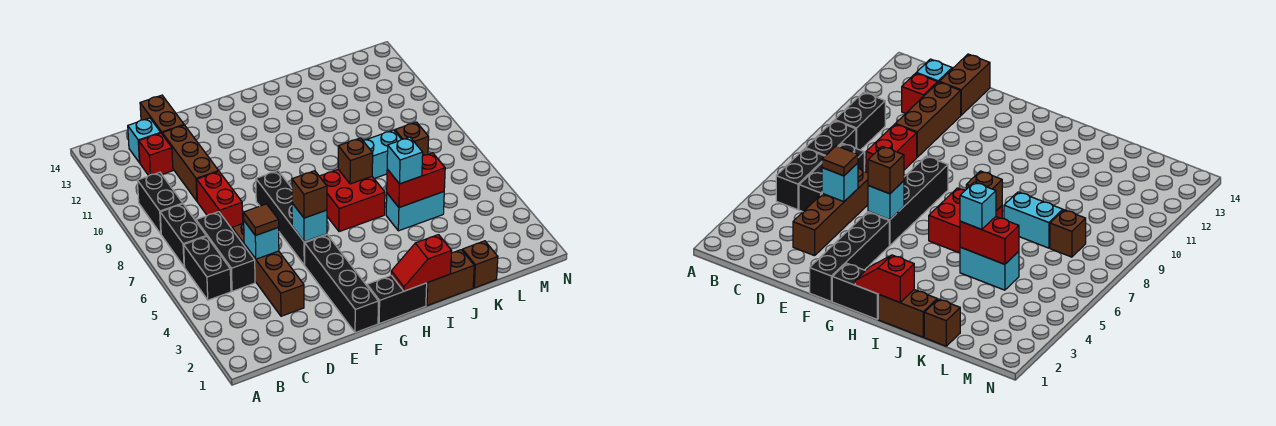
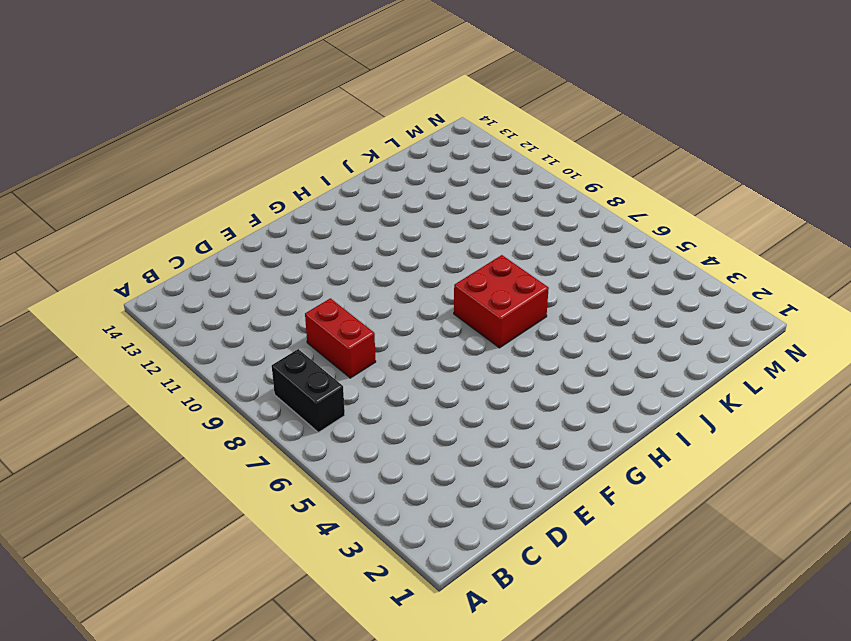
none -> black brick B5:B6 level 1
none -> black brick B9:B10 level 1
none -> black brick C5:C7 level 1

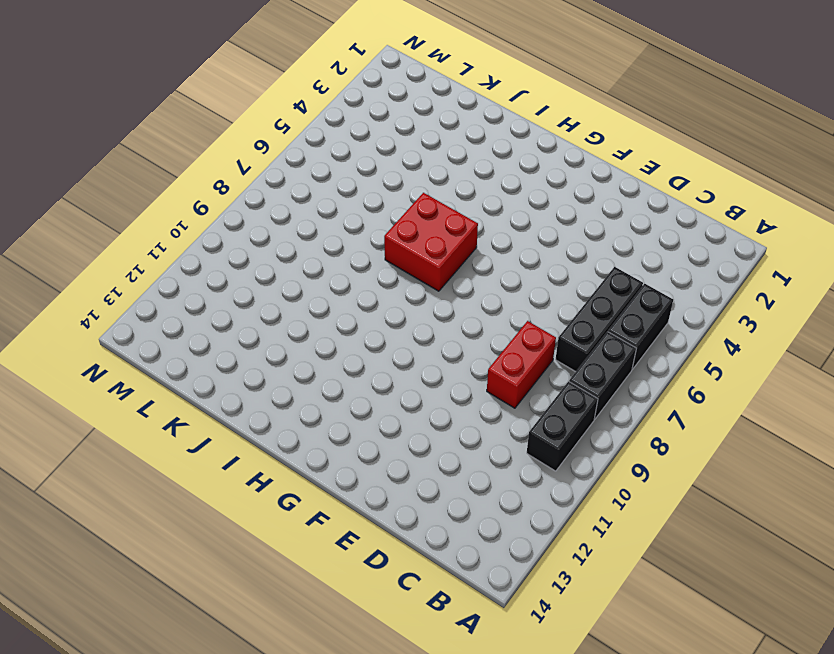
none -> red brick C12 level 1
none -> cyan brick C13 level 1
none -> brown brick D3:D6 level 1

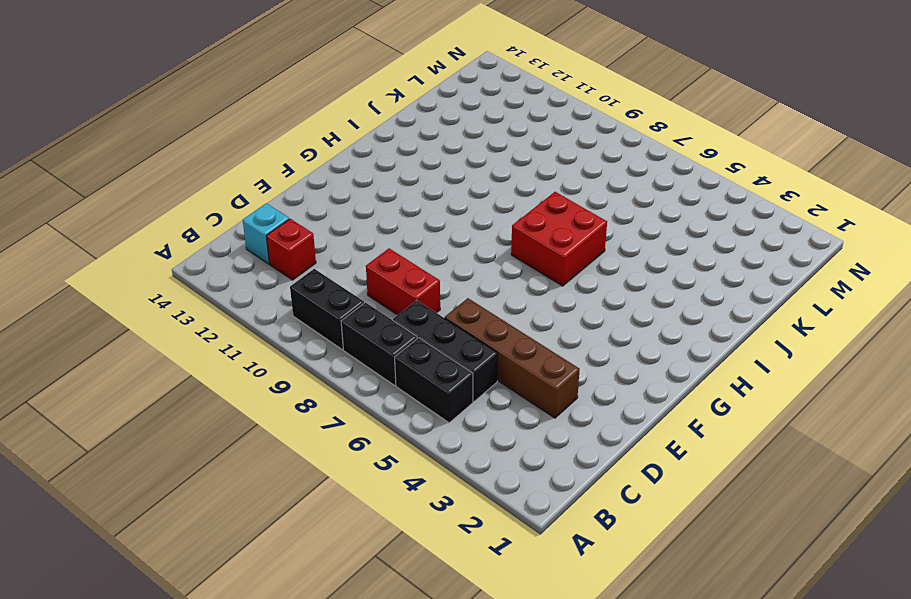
none -> brown brick D10:D12 level 1
none -> brown brick D13:D14 level 1
none -> black brick F1:F4 level 1

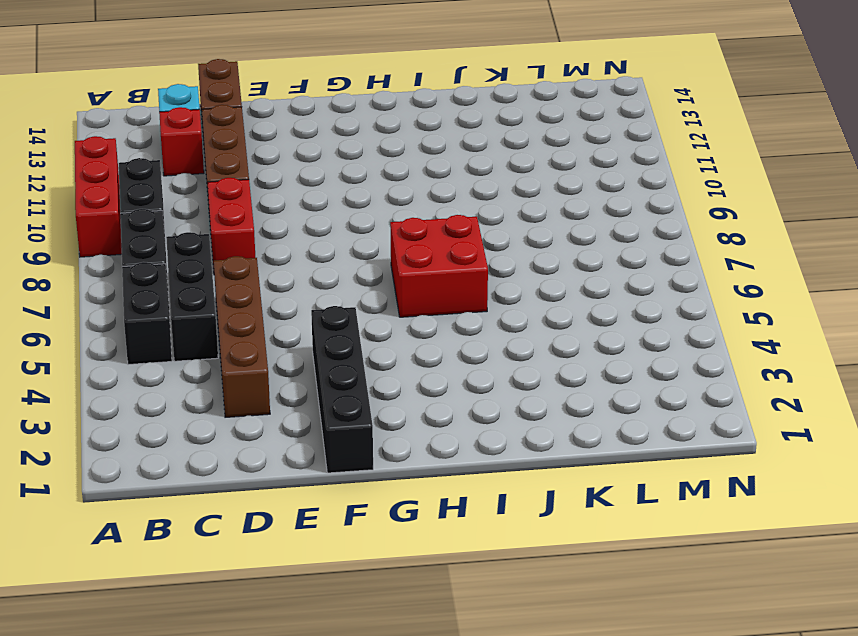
red brick A9:A11 level 1 -> none
none -> black brick F5:F8 level 1
none -> black brick G1:H1 level 1
none -> brown brick I1:J1 level 1

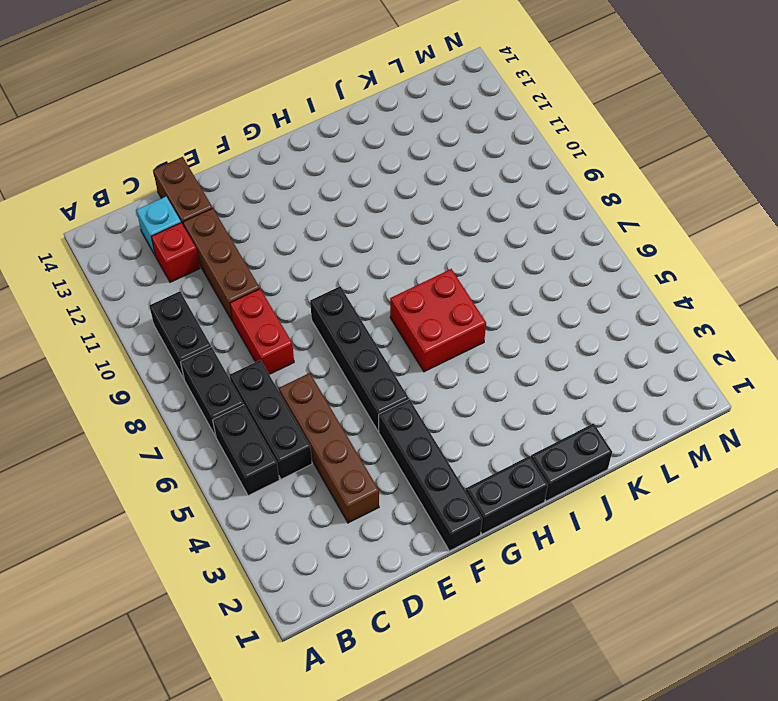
black brick I1:J1 level 1 -> brown brick I1:J1 level 1
none -> cyan brick J5:K5 level 1
none -> cyan brick J8:K8 level 1
none -> brown brick K1 level 1

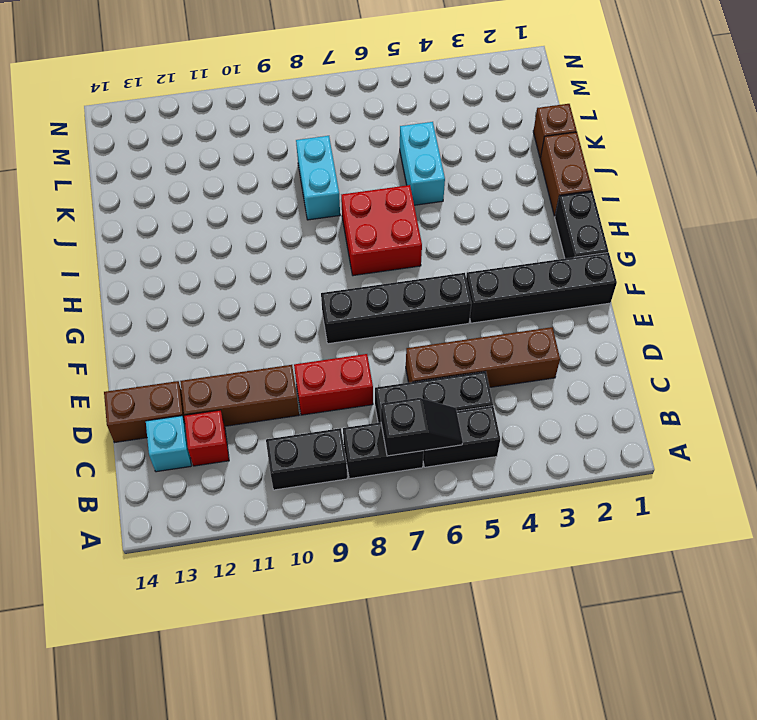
black slope B6:B7 level 2 top 7 -> none
none -> brown brick L8 level 1
none -> cyan brick D5 level 2
none -> cyan brick F5 level 2

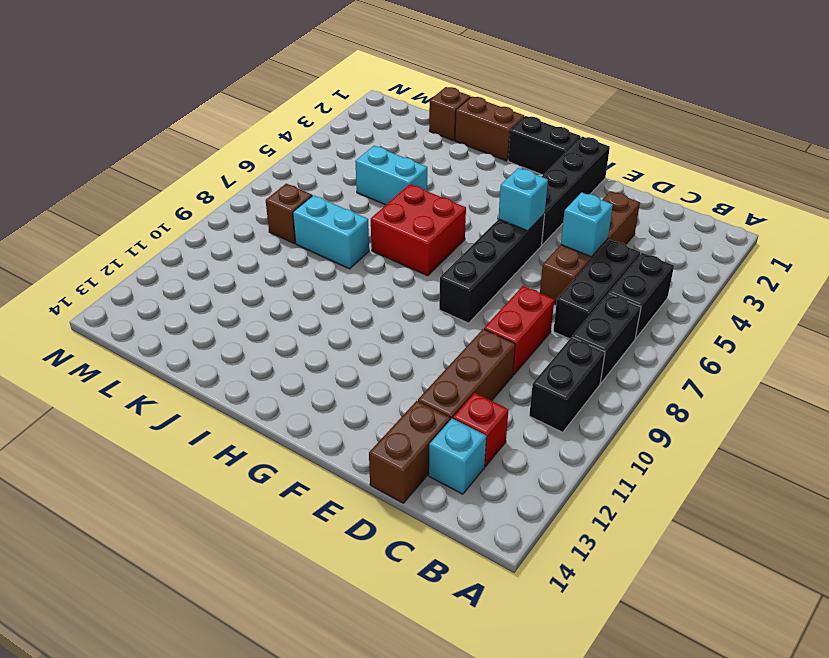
none -> red slope H1:I1 level 2 top I
none -> brown brick I7 level 2
none -> red brick J5:K5 level 2

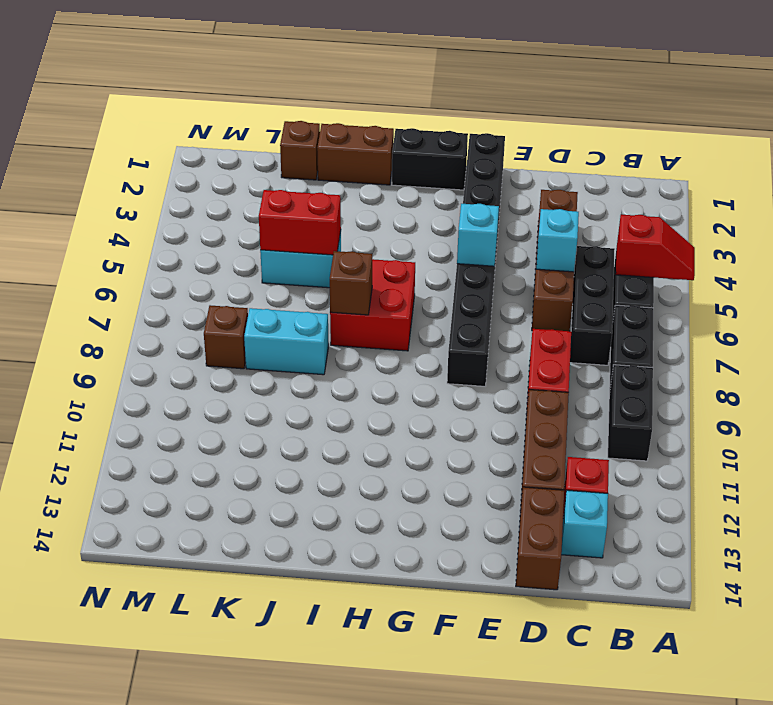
red slope A5:B5 level 2 top B -> red slope H1:I1 level 2 top I
none -> brown tile D5 level 3
none -> brown brick F5 level 3
none -> cyan brick J5 level 3

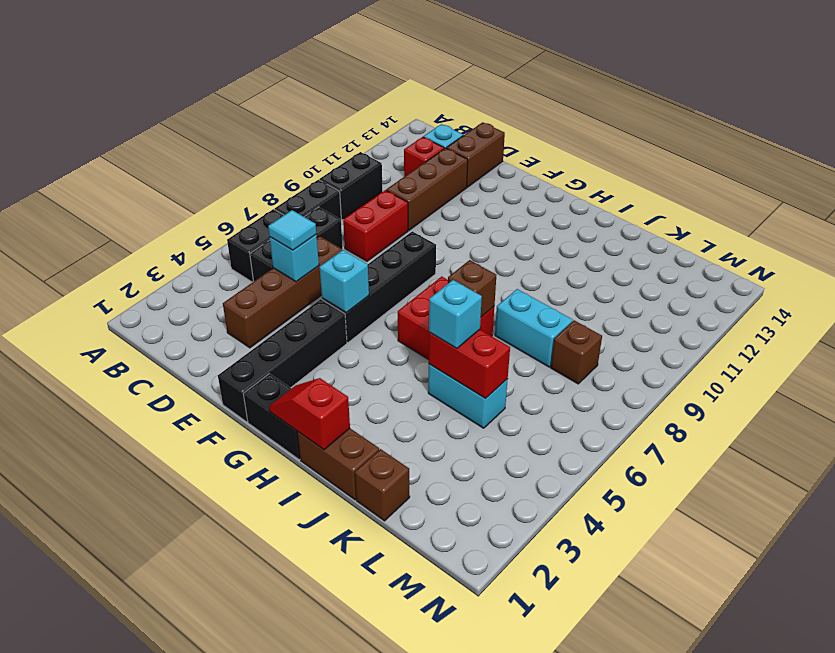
cyan tile D5 level 3 -> brown tile D5 level 3
none -> brown brick F5 level 3

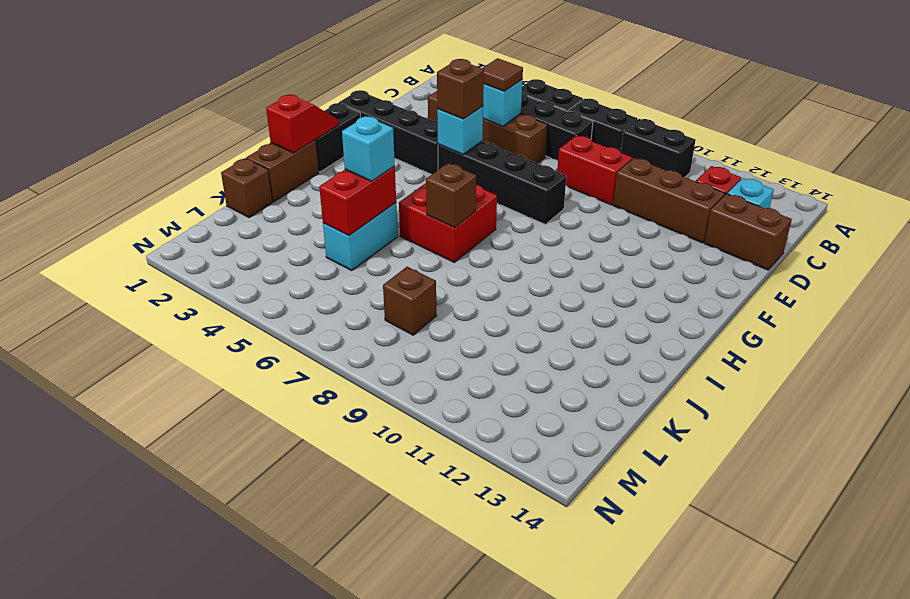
none -> cyan brick J8:K8 level 1

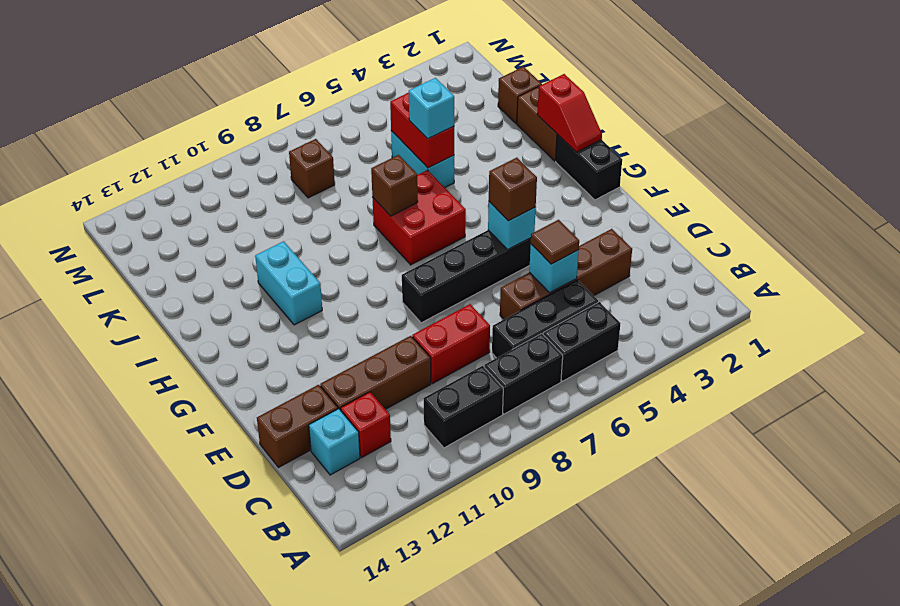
cyan brick H11:I11 level 1 -> cyan brick J8:K8 level 1
none -> black brick F1:F4 level 1

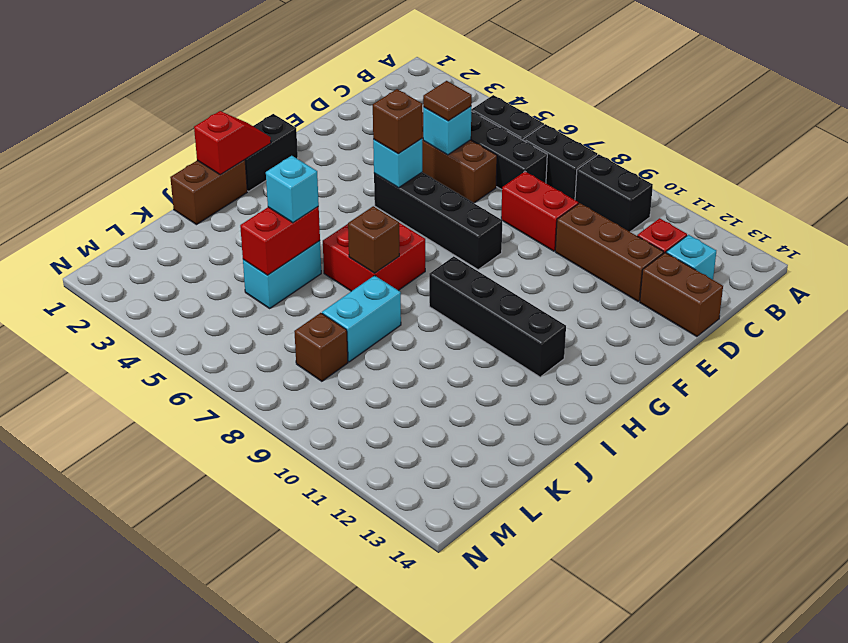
black brick H9:H12 level 1 -> black brick F1:F4 level 1
none -> brown brick K1 level 1

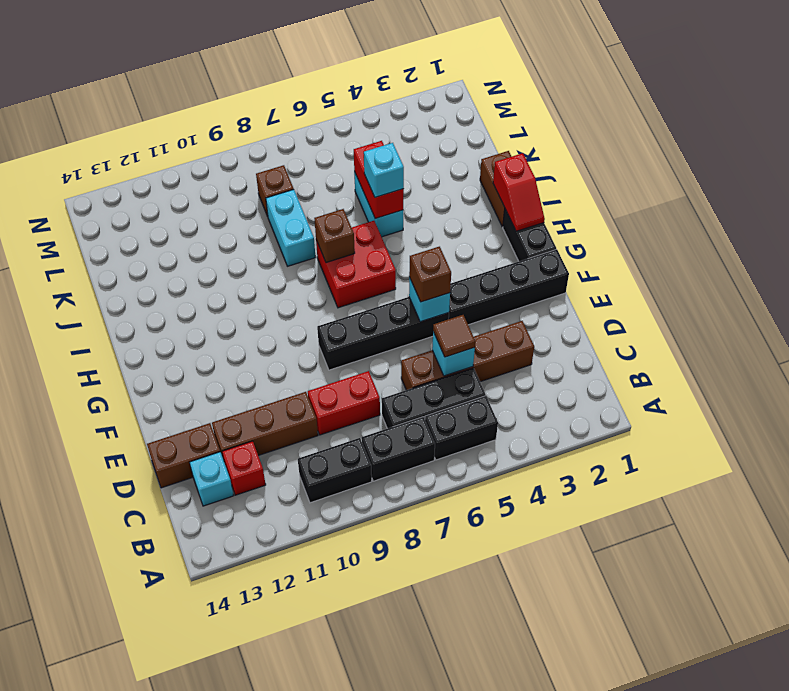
none -> brown brick K1 level 1

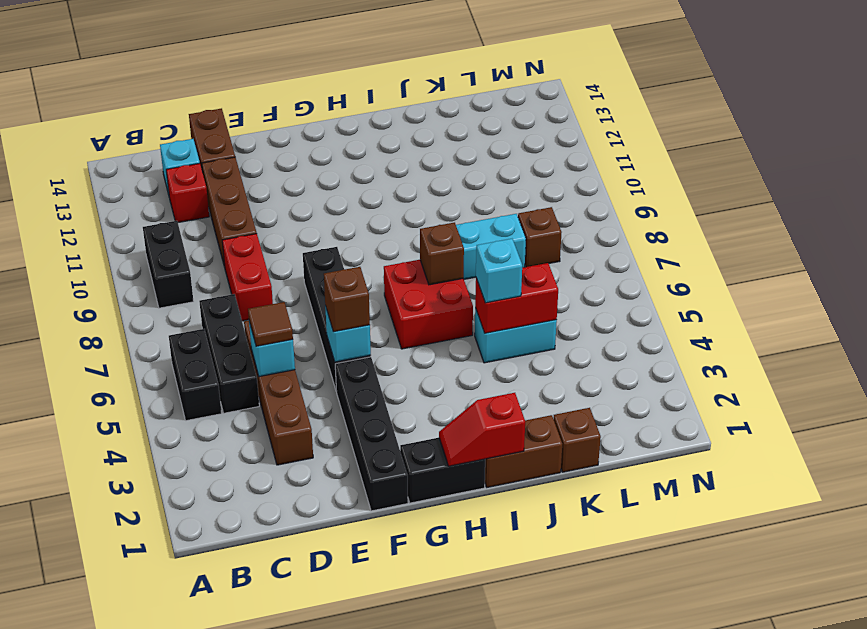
none -> black brick B7:B8 level 1

